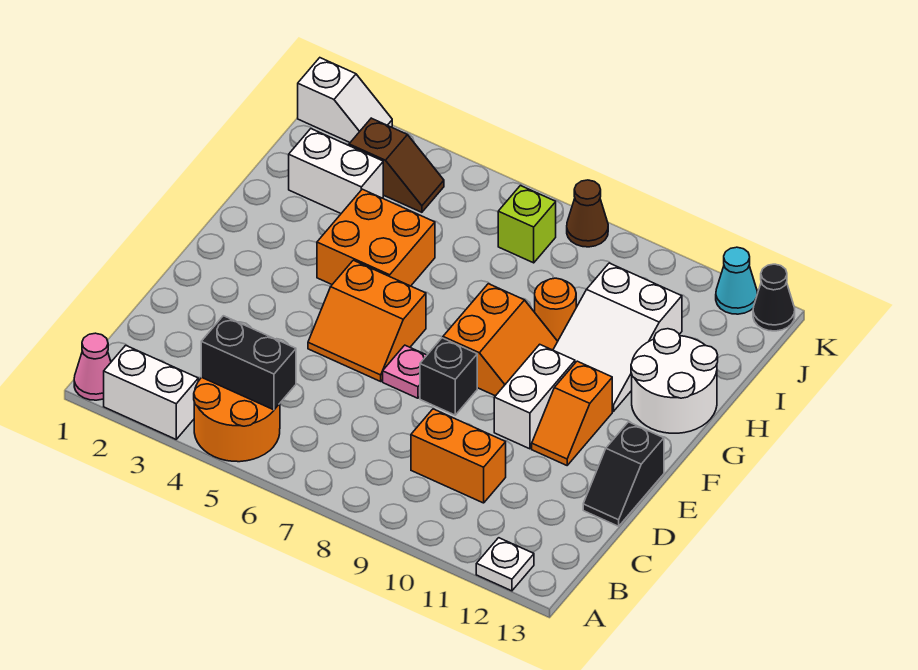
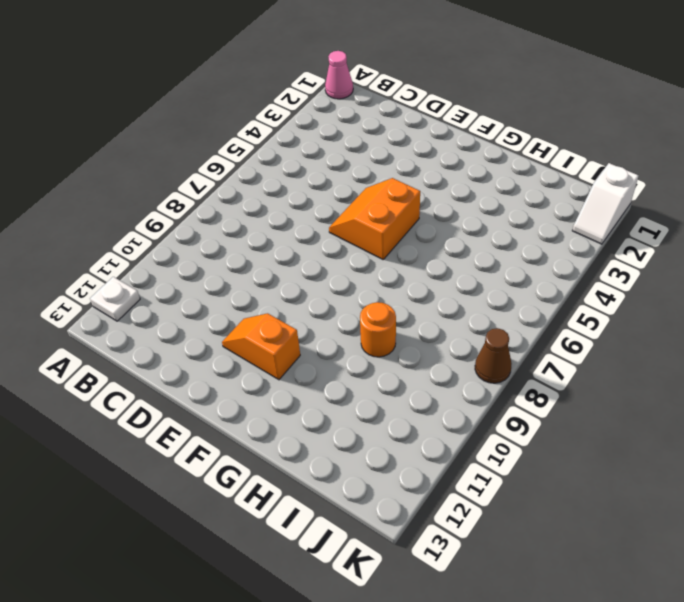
none -> white brick A2:A3 level 1
none -> orange round brick A4:B5 level 1
none -> orange brick C9:C10 level 1

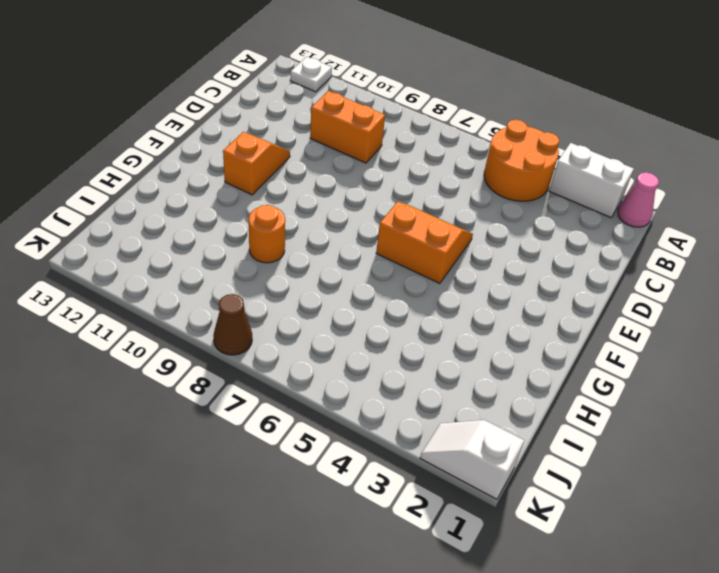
none -> black slope D13:E13 level 1 top E
none -> pink plate E7 level 1
none -> black brick E8 level 1

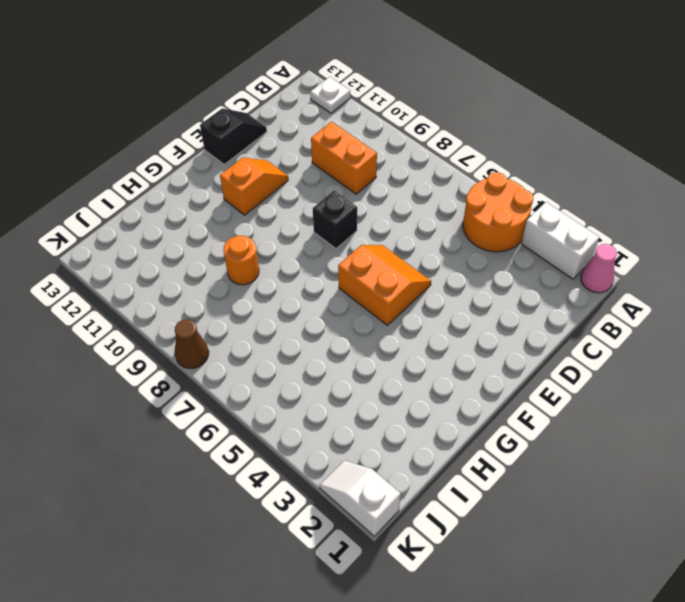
none -> pink plate E7 level 1
none -> white brick E10:F10 level 1
none -> orange slope F8:G9 level 1 top 8

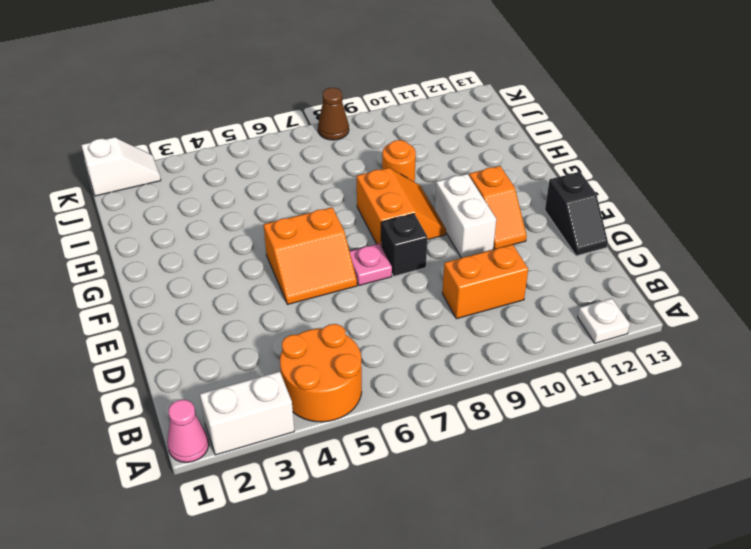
none -> orange brick G4:H5 level 1
none -> white slope G10:I11 level 1 top I
none -> white round brick G12:H13 level 1

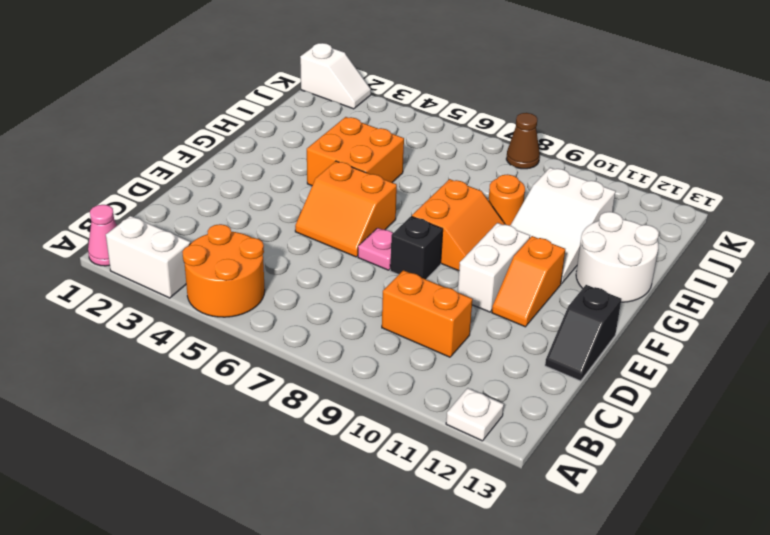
none -> white brick I2:I3 level 1
none -> brown slope J3:J4 level 1 top 3
none -> lime brick J7 level 1

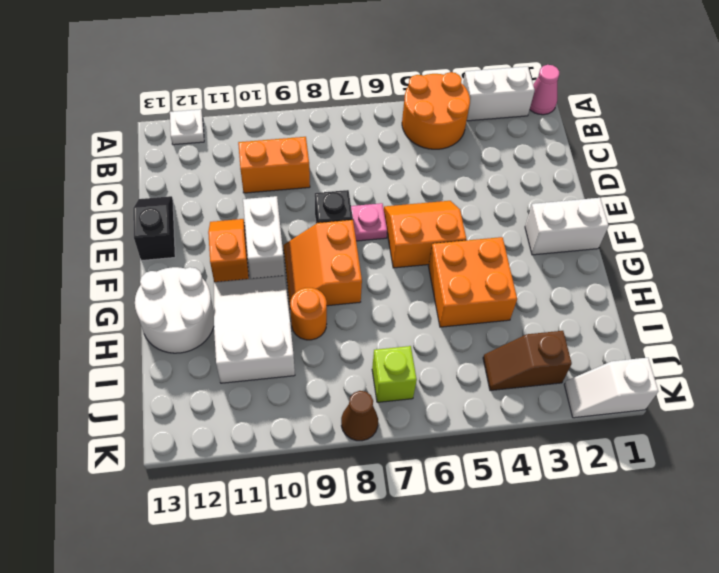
white brick F1:F2 level 1 -> white brick I2:I3 level 1
none -> cyan cone K12 level 1
none -> black cone K13 level 1
none -> black brick B4:B5 level 2

